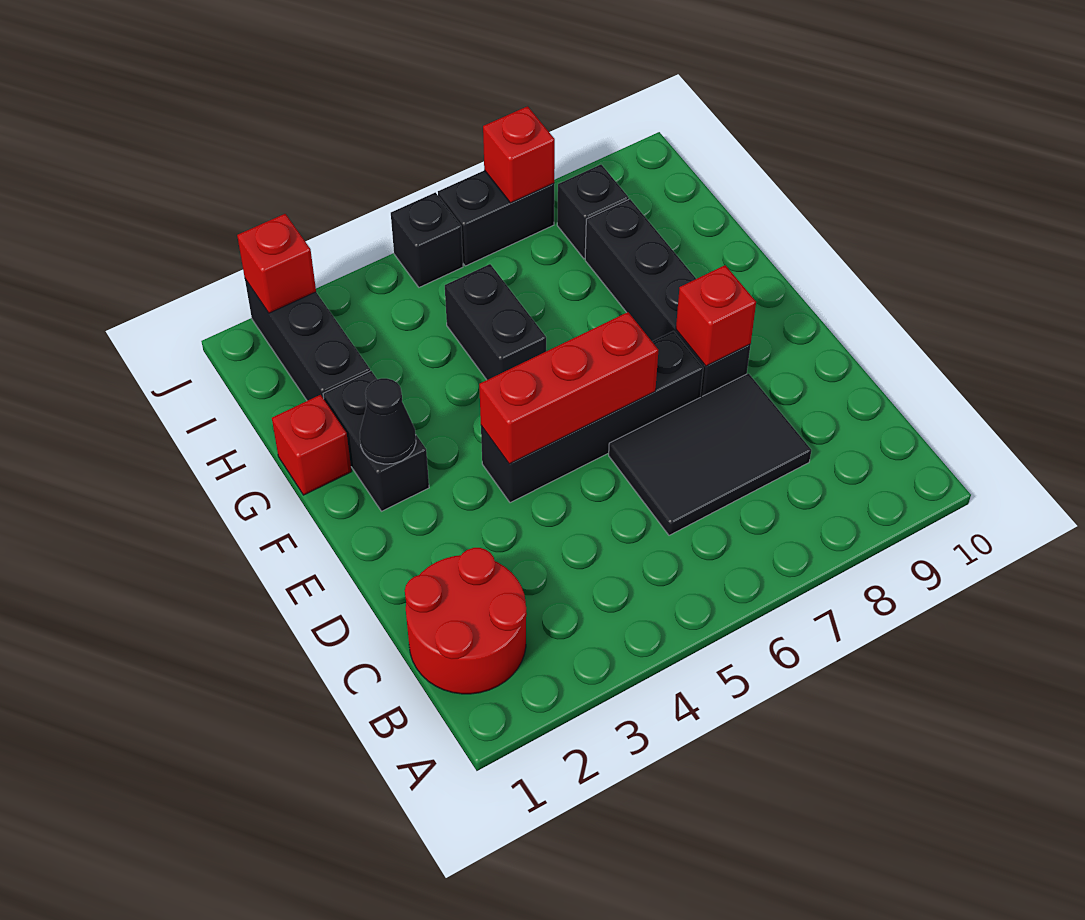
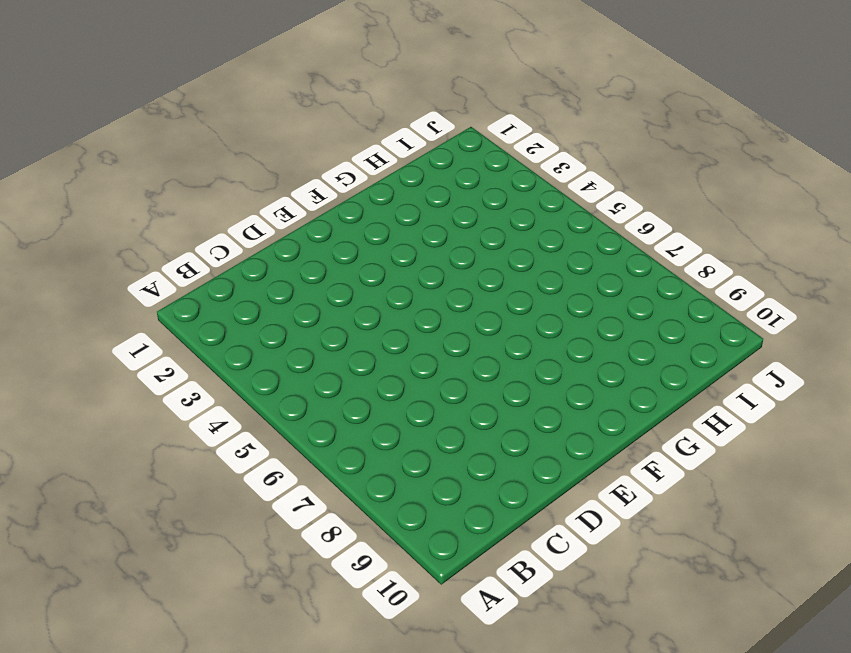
none -> red round brick B1:C2 level 1
none -> black tile C6:D8 level 1
none -> black brick E4:E7 level 1

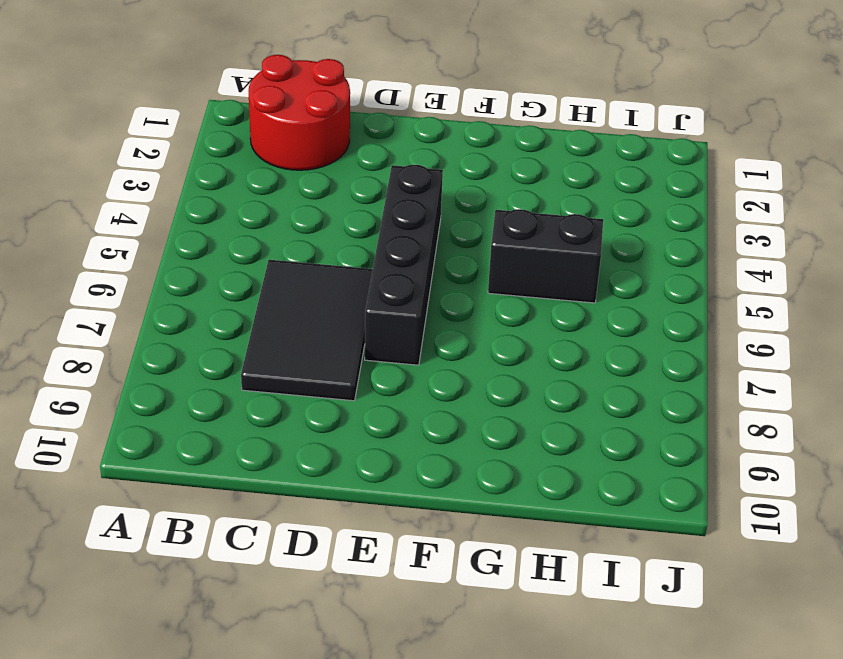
none -> black brick E8:H8 level 1
none -> black brick F2:G2 level 1
none -> red brick G1 level 1

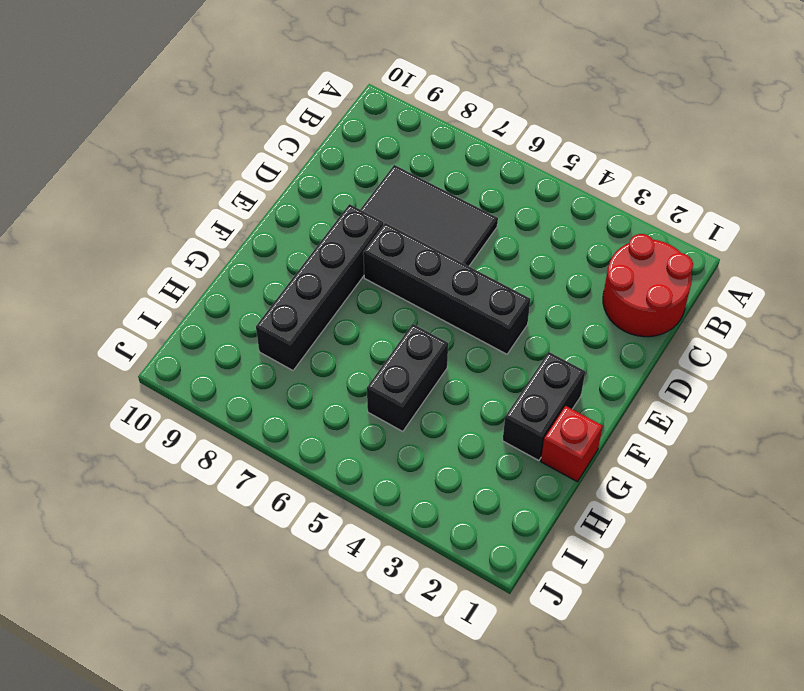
none -> black brick H2:J2 level 1
none -> black brick I8 level 1
none -> black brick J5 level 1

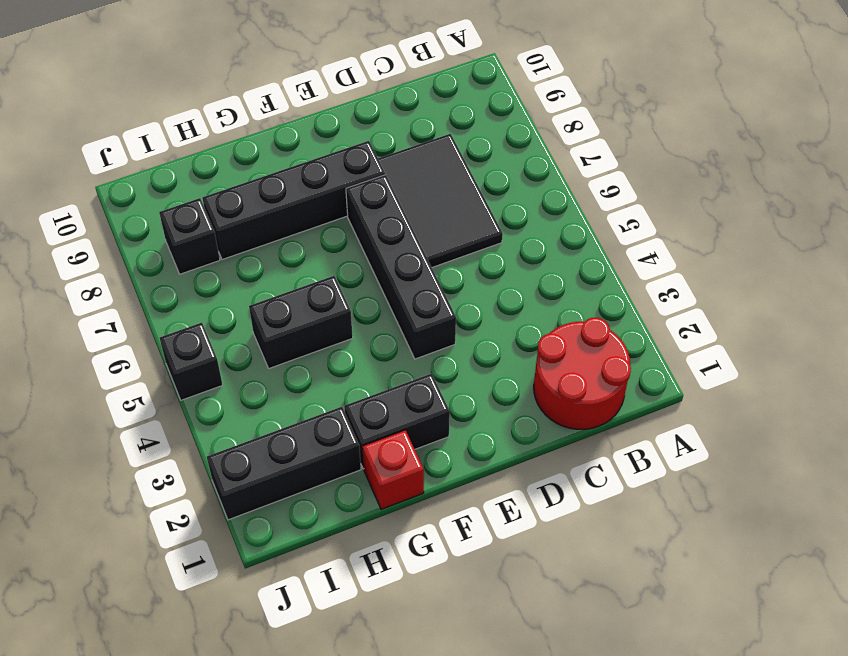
none -> black brick J6:J7 level 1
none -> red brick E4:E6 level 2
none -> red brick E8 level 2

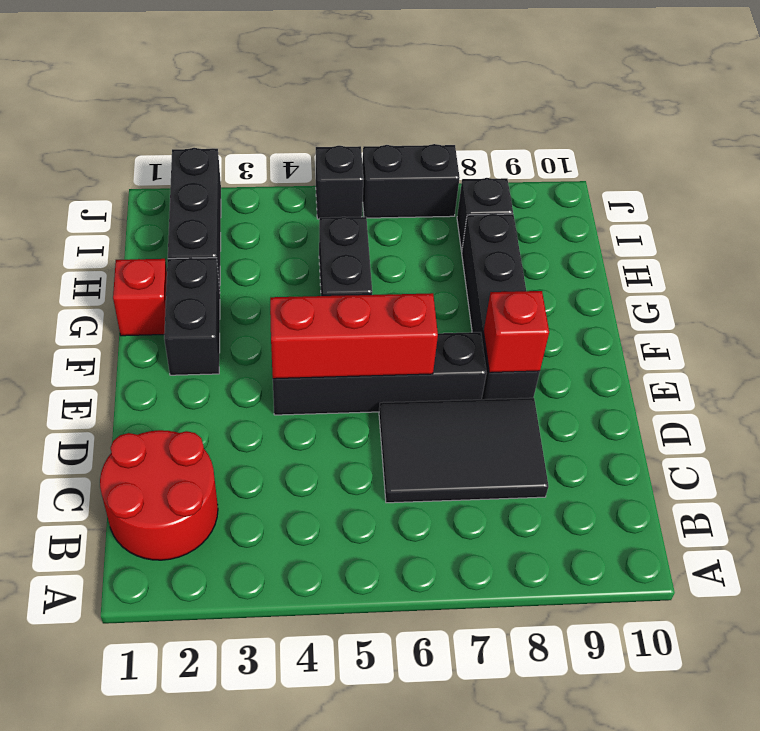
none -> black cone F2 level 2
none -> red brick J2 level 2
none -> red brick J7 level 2

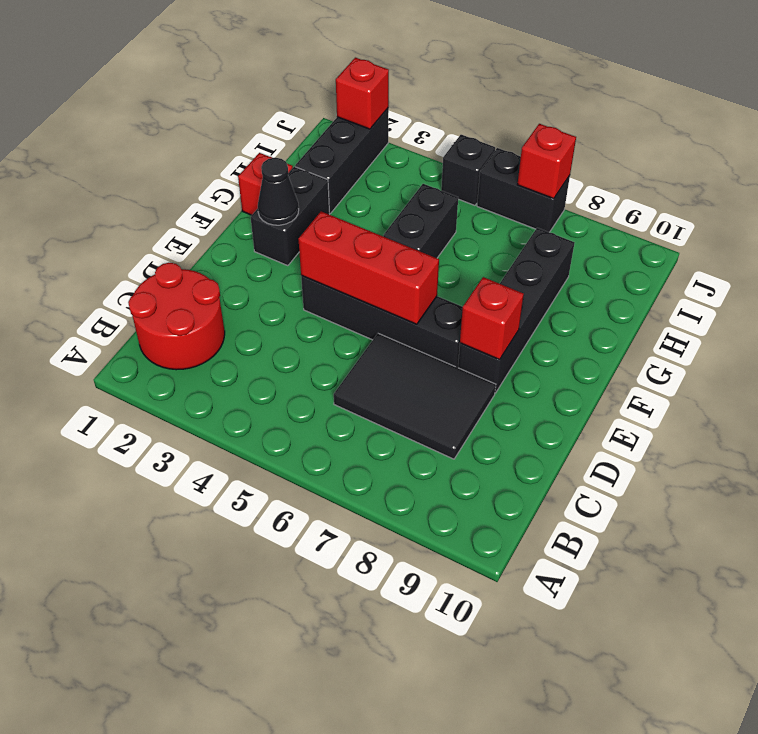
none -> black brick I8 level 1

